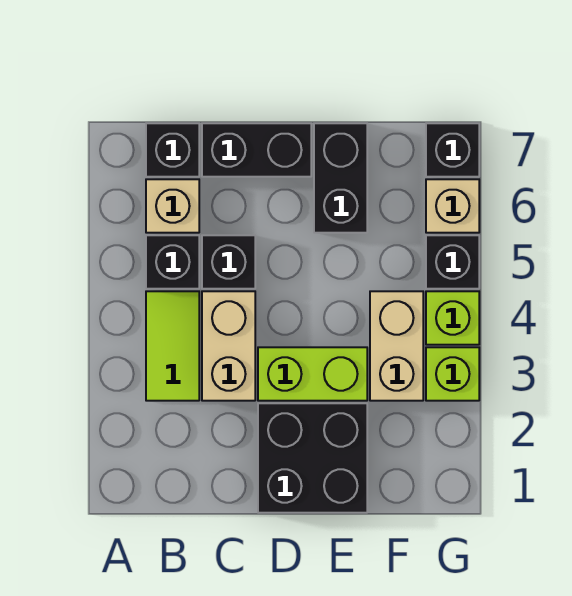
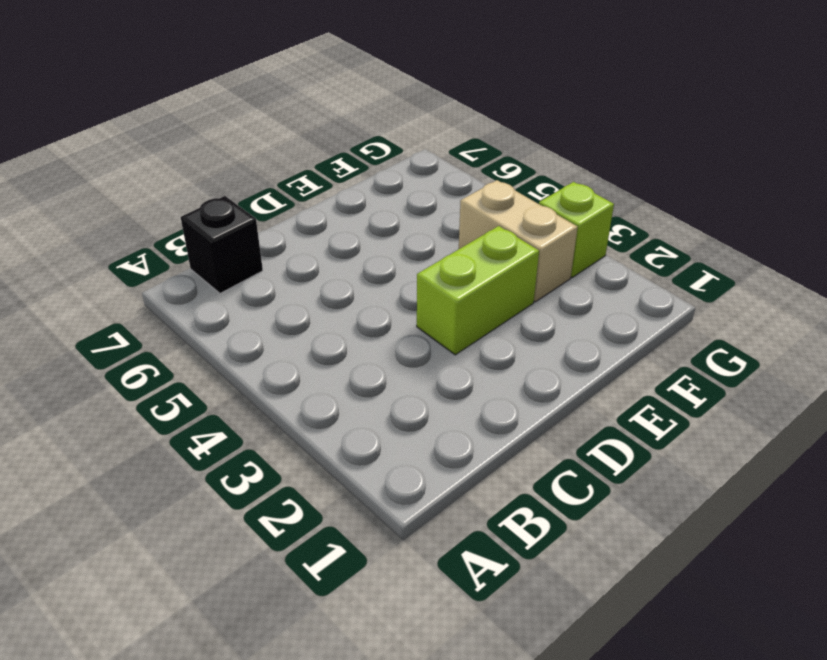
none -> lime tile B3:B4 level 1
none -> black brick B5 level 1
none -> tan brick B6 level 1

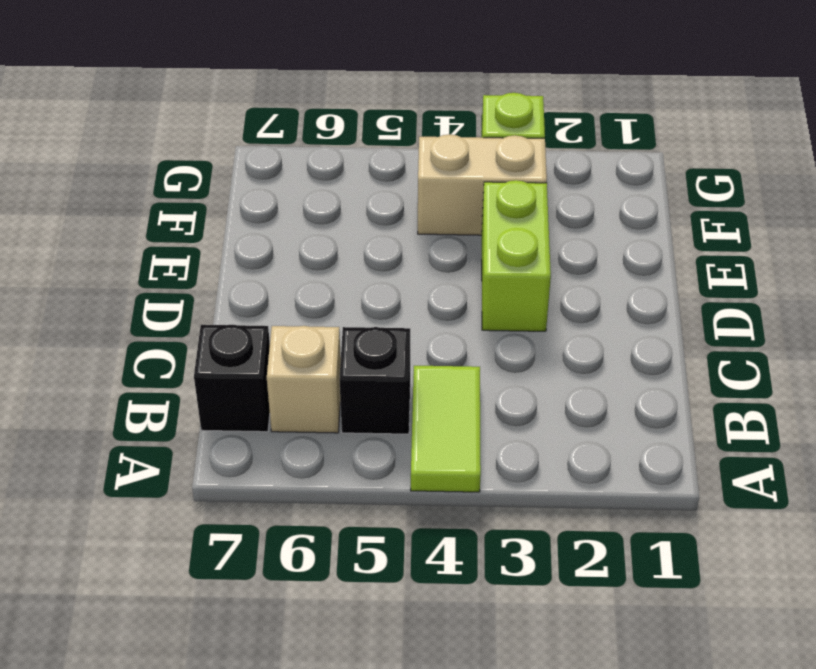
lime tile A4:B4 level 1 -> lime tile B3:B4 level 1
none -> tan brick C3:C4 level 1
none -> black brick C5 level 1
none -> black brick C7:D7 level 1

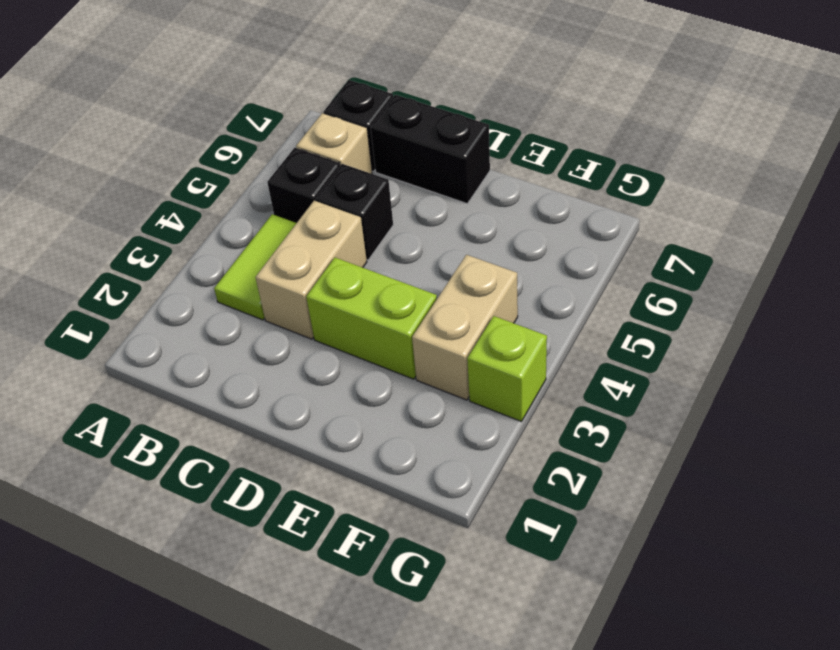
none -> black brick D1:E2 level 1
none -> black brick E6:E7 level 1
none -> lime brick G4 level 1

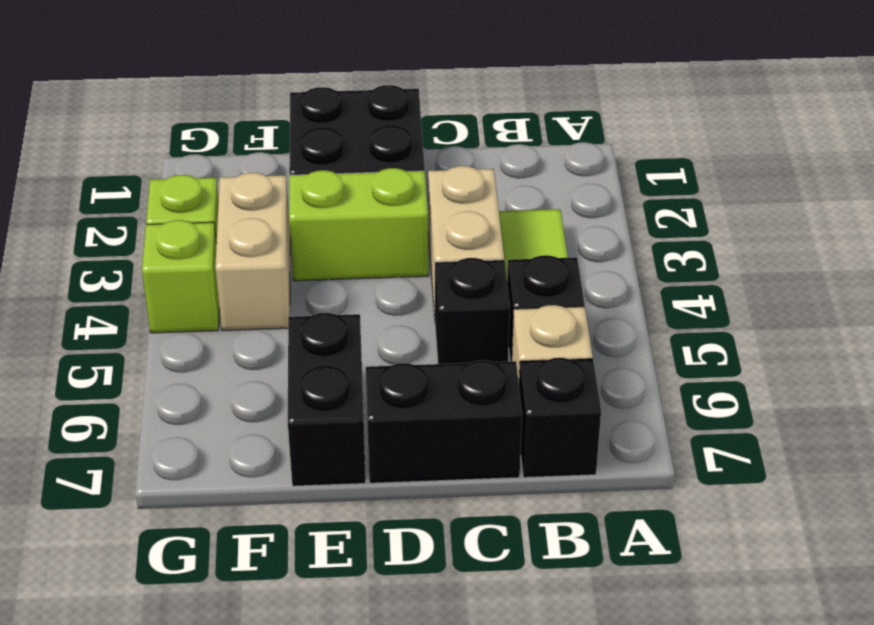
none -> black brick G5 level 1
none -> tan brick G6 level 1
none -> black brick G7 level 1

